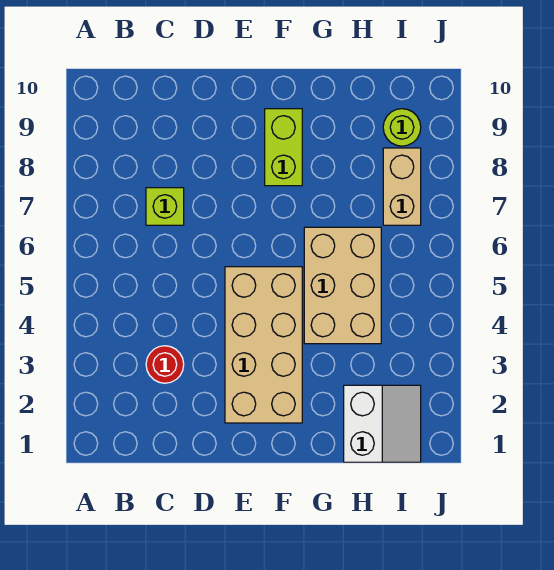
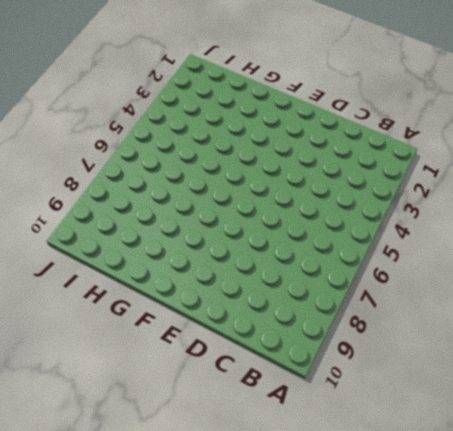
none -> red round brick C3 level 1
none -> lime brick C7 level 1

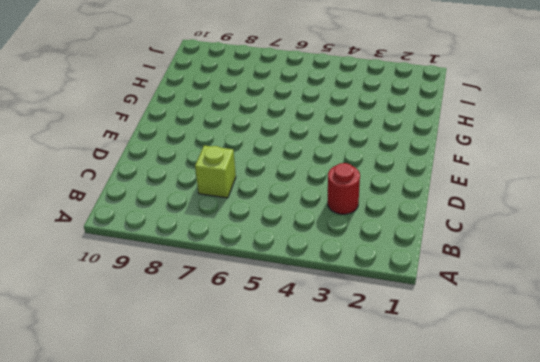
none -> tan brick E2:F5 level 1
none -> lime brick F8:F9 level 1

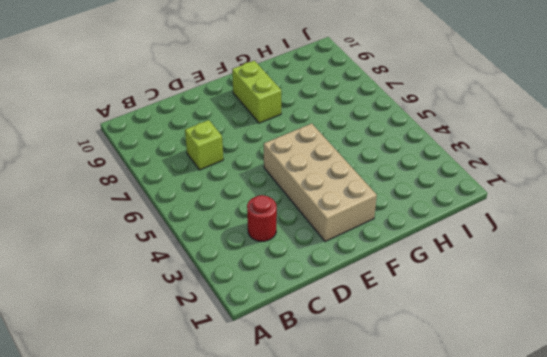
none -> tan brick G4:H6 level 1
none -> white slope H1:I2 level 1 top H

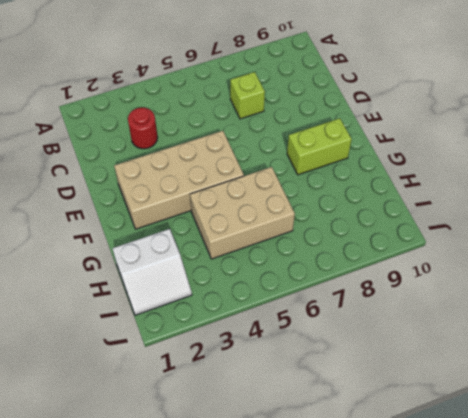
none -> tan brick I7:I8 level 1
none -> lime round brick I9 level 1

